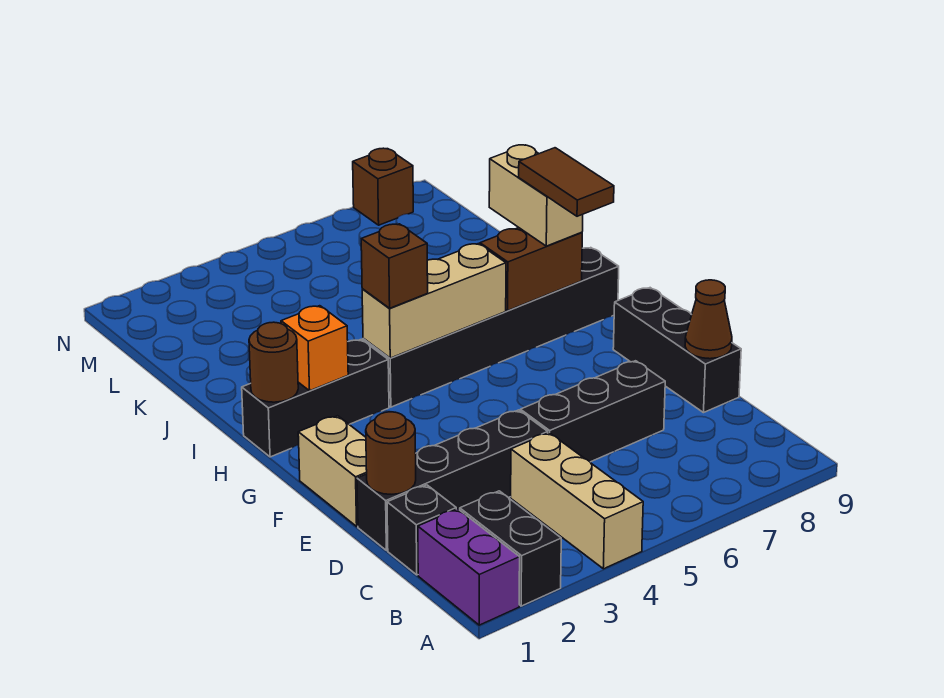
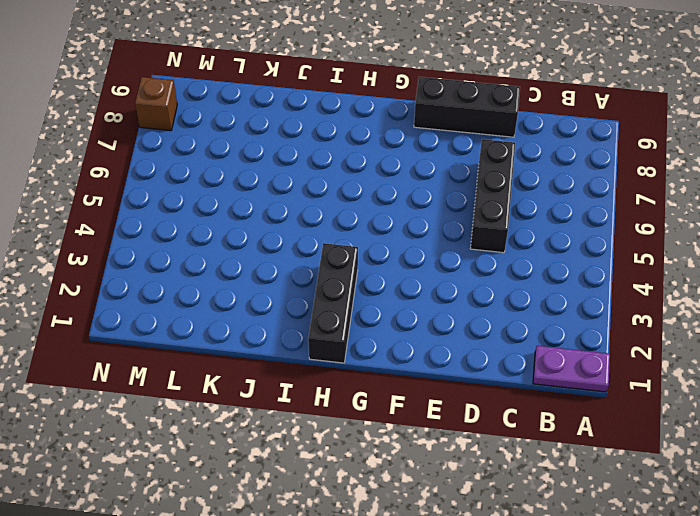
purple plate A1:B1 level 1 -> purple brick A1:B1 level 1
none -> black brick A2:B2 level 1
none -> tan brick A4:C4 level 1
none -> black brick C1 level 1

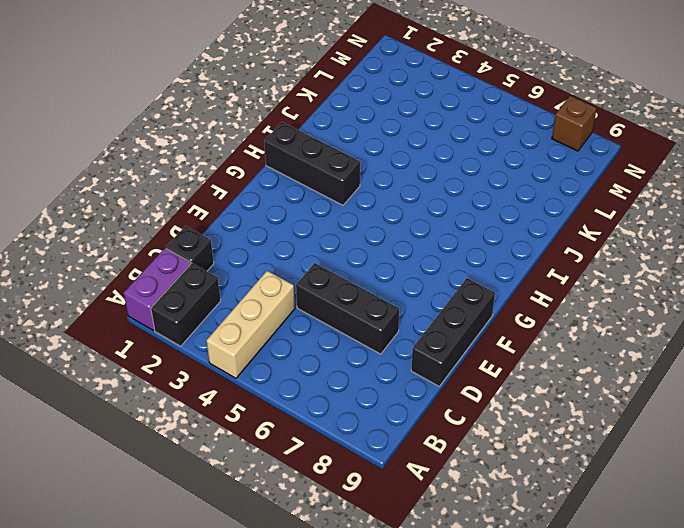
none -> black brick D1:D4 level 1
none -> tan brick E1:F1 level 1
none -> black brick H4:H9 level 1

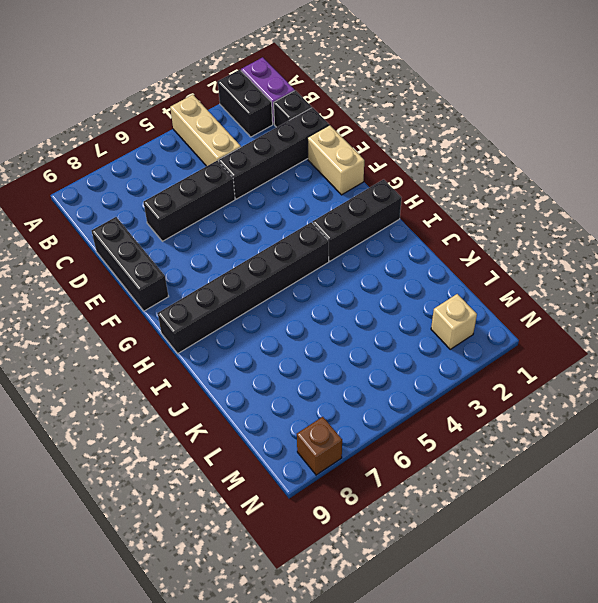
tan brick M2 level 1 -> none
none -> brown round brick D1 level 2
none -> brown cone D9 level 2
none -> brown round brick H1 level 2

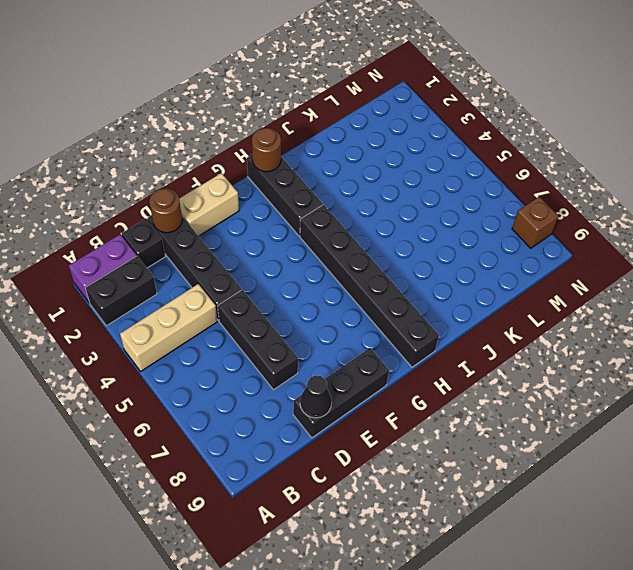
black cone D9 level 2 -> brown cone D9 level 2
none -> orange brick H2 level 2
none -> tan brick H4:H6 level 2
none -> brown brick H7:H8 level 2

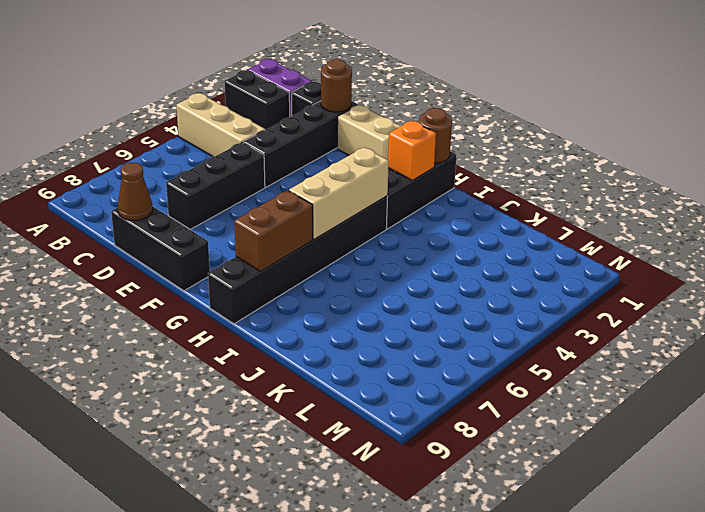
none -> brown brick N8 level 1
none -> brown brick H4 level 3
none -> tan brick H8:I8 level 3

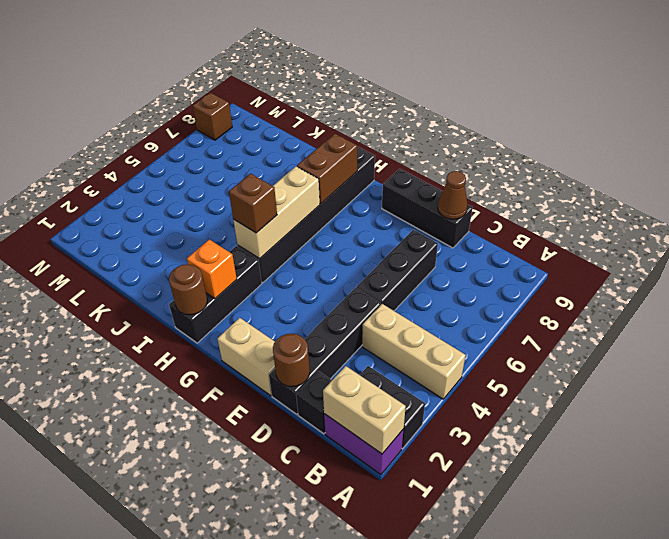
tan brick A1:B1 level 2 -> tan brick H8:I8 level 3
none -> brown tile G8:H8 level 4

